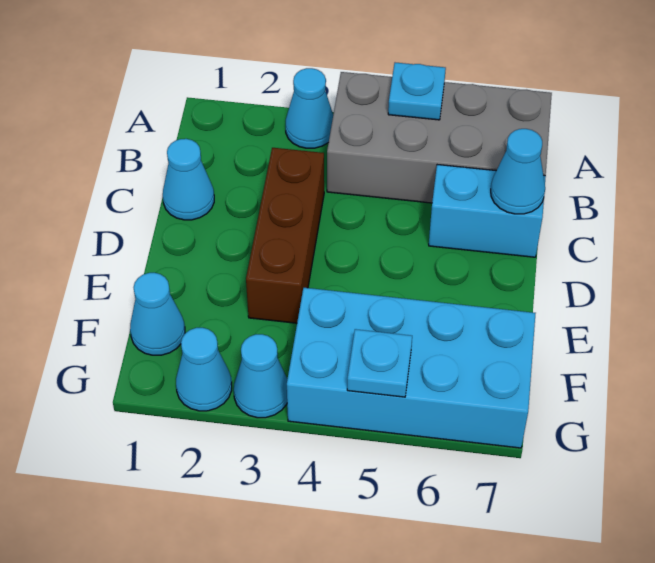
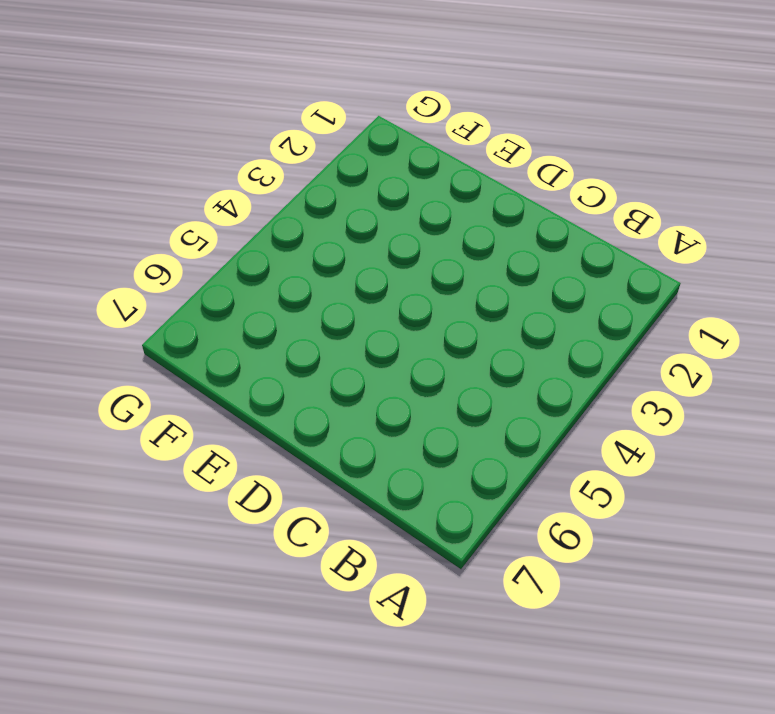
none -> cyan cone A3 level 1
none -> grey brick A4:B7 level 1
none -> cyan cone C1 level 1

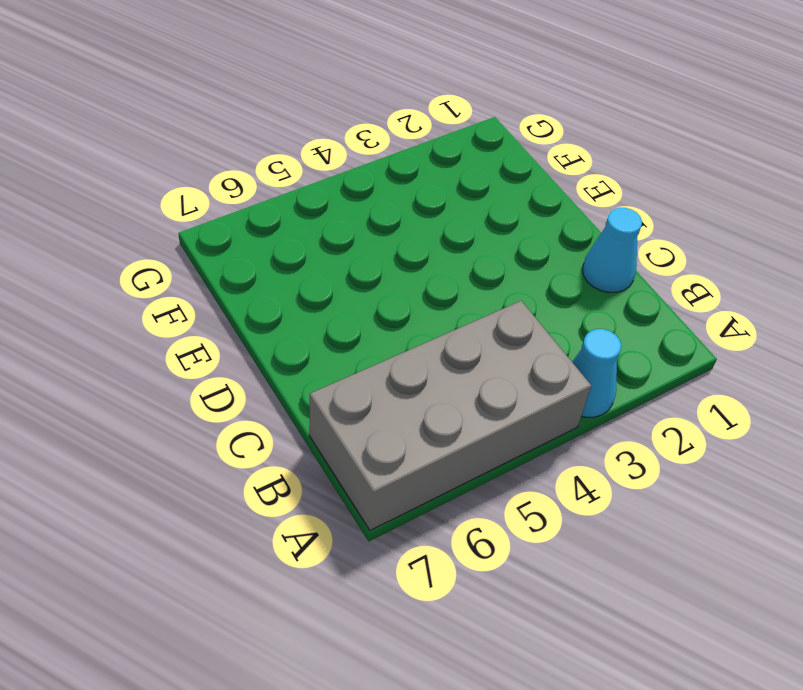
none -> brown brick C3:E3 level 1
none -> cyan brick C6:C7 level 1
none -> cyan cone F1 level 1

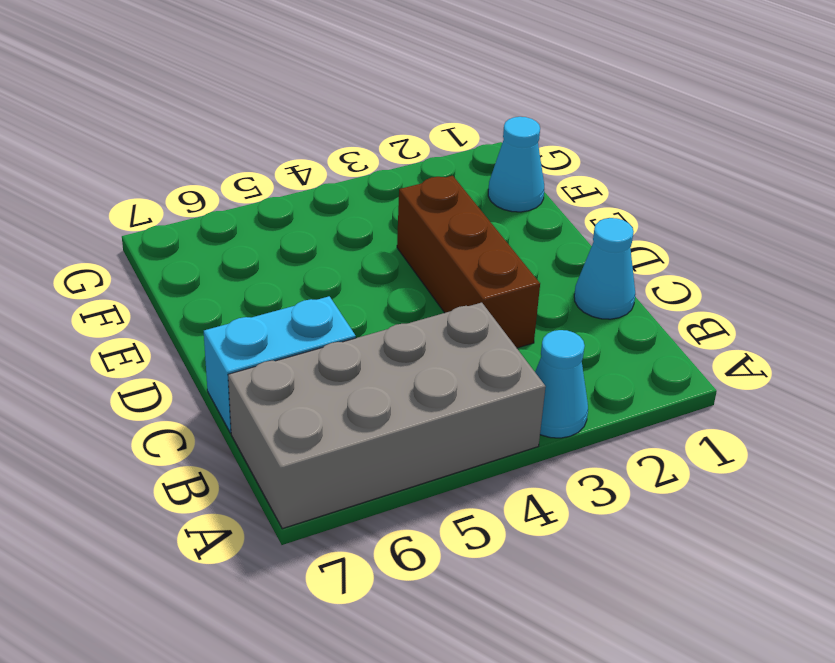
none -> cyan brick F4:G7 level 1
none -> cyan cone G2 level 1
none -> cyan cone G3 level 1

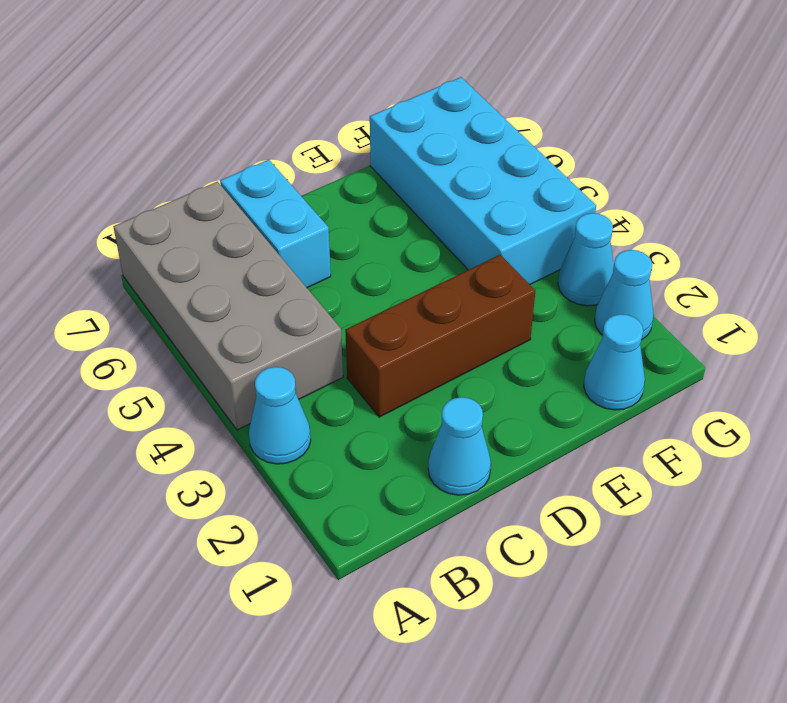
none -> cyan plate A5 level 2
none -> cyan cone C7 level 2
none -> cyan plate G5 level 2

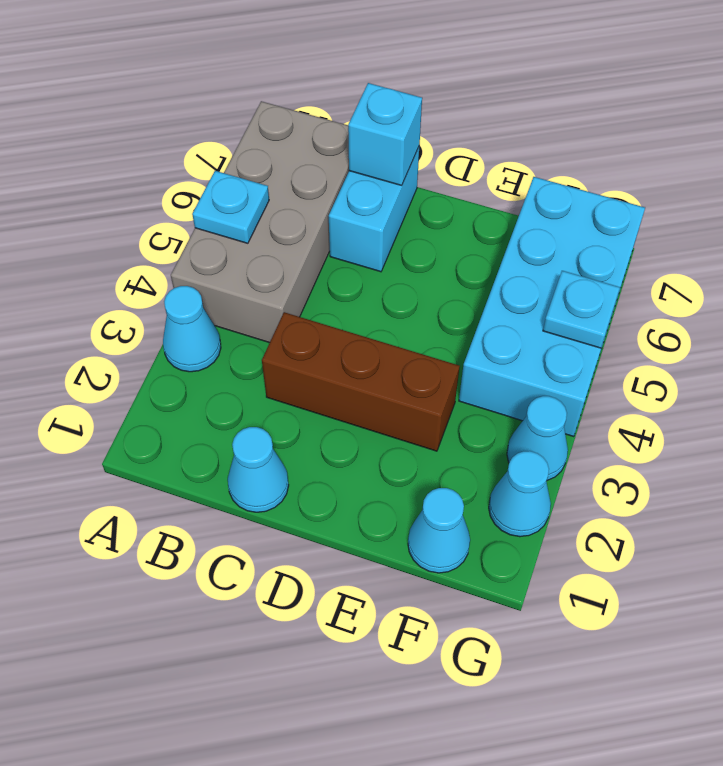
cyan brick C7 level 2 -> cyan cone C7 level 2

